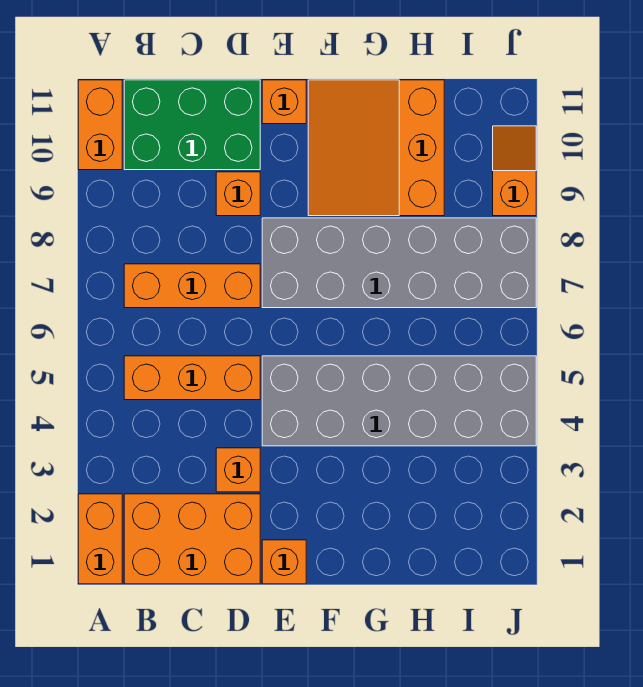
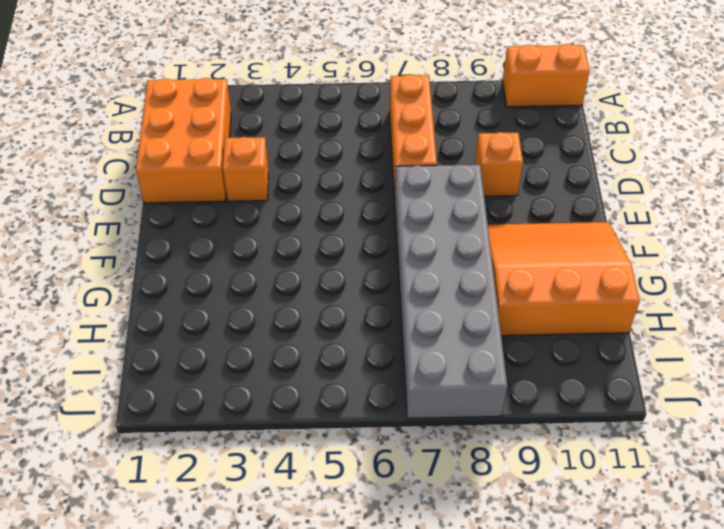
none -> orange brick A1:A2 level 1
none -> orange brick B5:D5 level 1
none -> green brick B10:D11 level 1

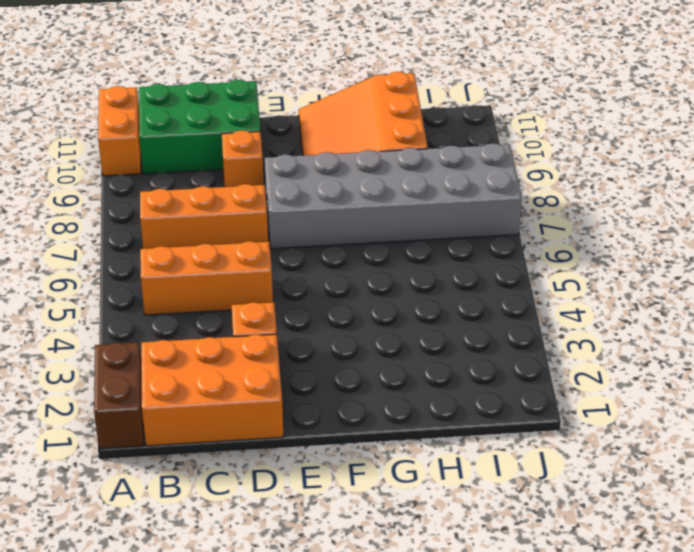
brown brick A1:A2 level 1 -> orange brick A1:A2 level 1
none -> orange brick E1 level 1
none -> grey brick E4:J5 level 1
none -> orange brick E11 level 1

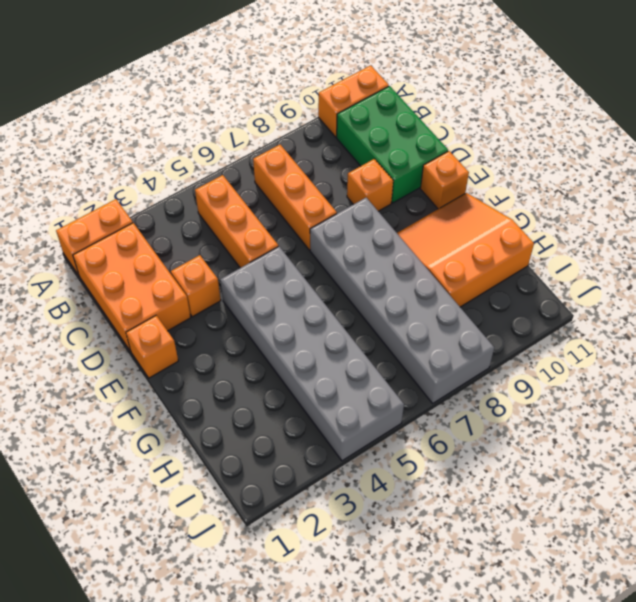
none -> orange slope J9:J10 level 1 top 9

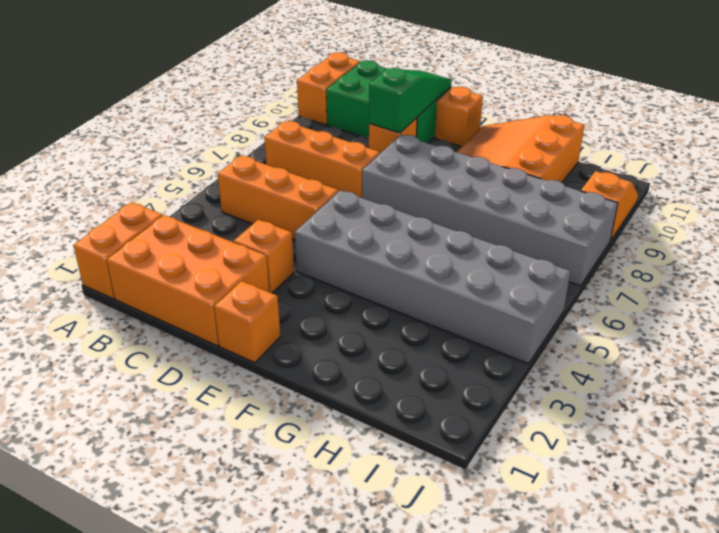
green slope D9:D11 level 2 top 9 -> none

